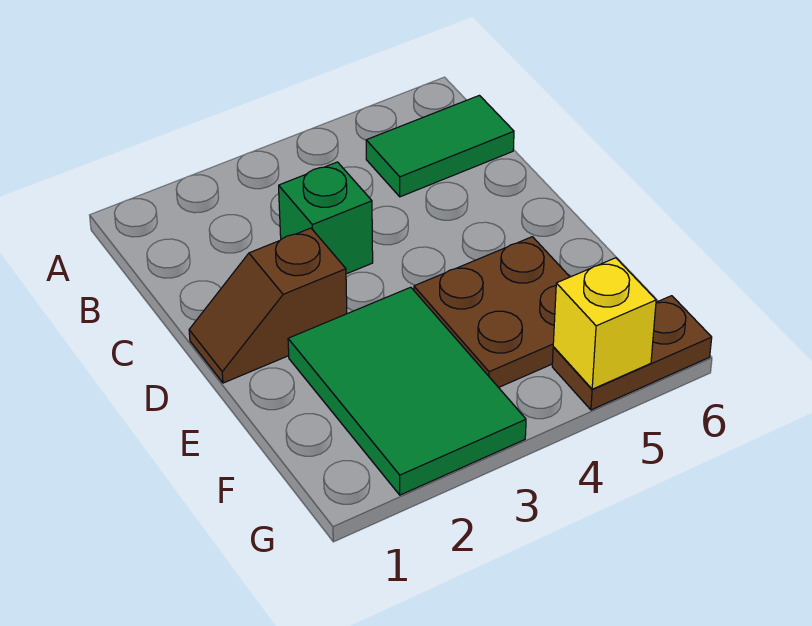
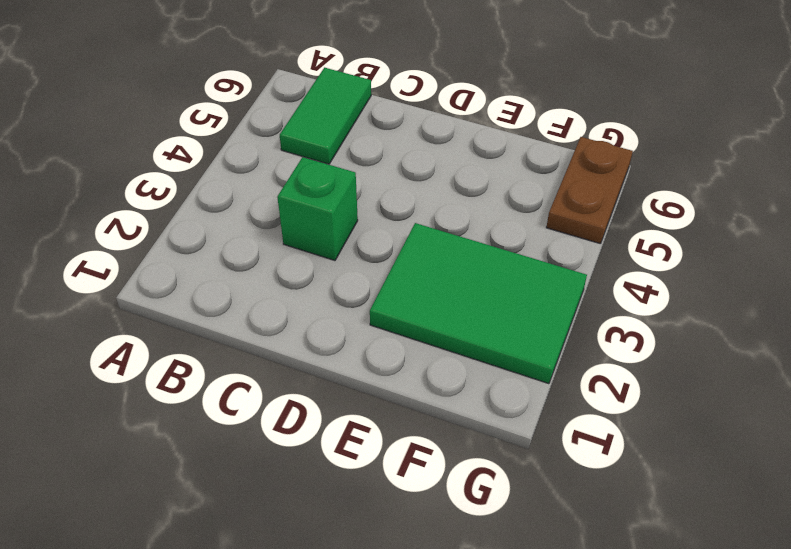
none -> brown slope D1:D2 level 1 top 2
none -> brown plate E4:F5 level 1

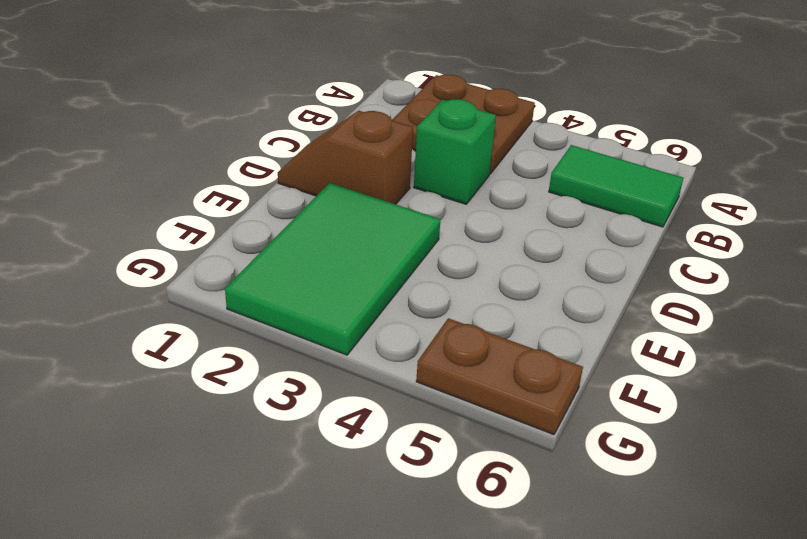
brown plate A2:B3 level 1 -> brown plate E4:F5 level 1
none -> yellow brick G5 level 2

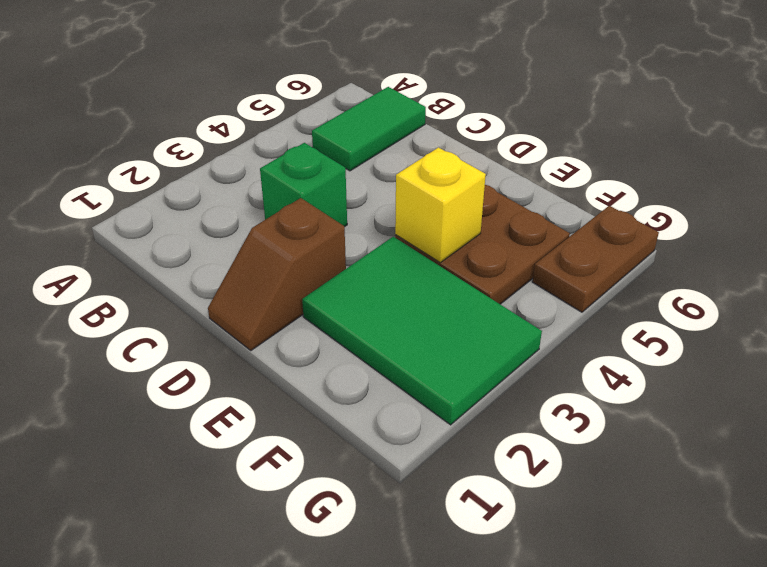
yellow brick E4 level 2 -> yellow brick G5 level 2

